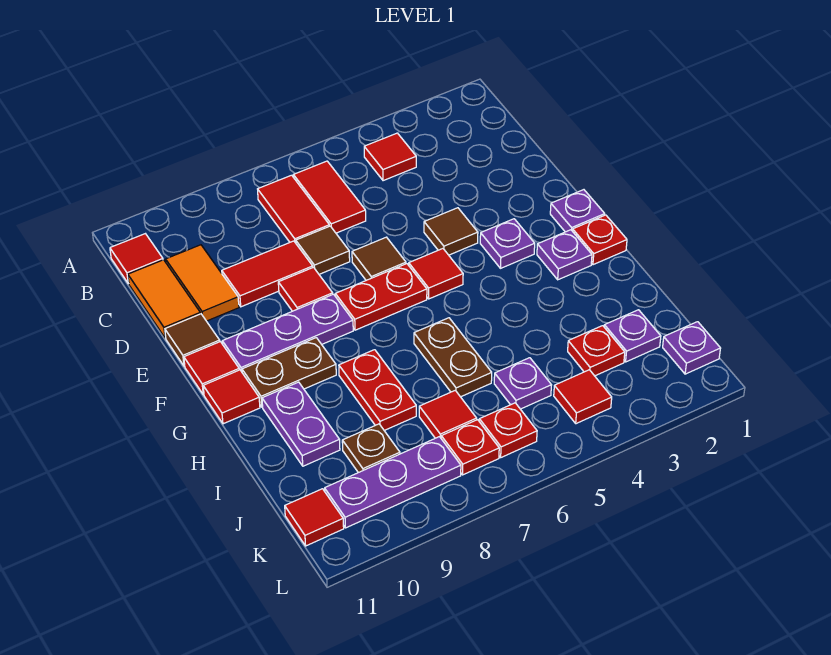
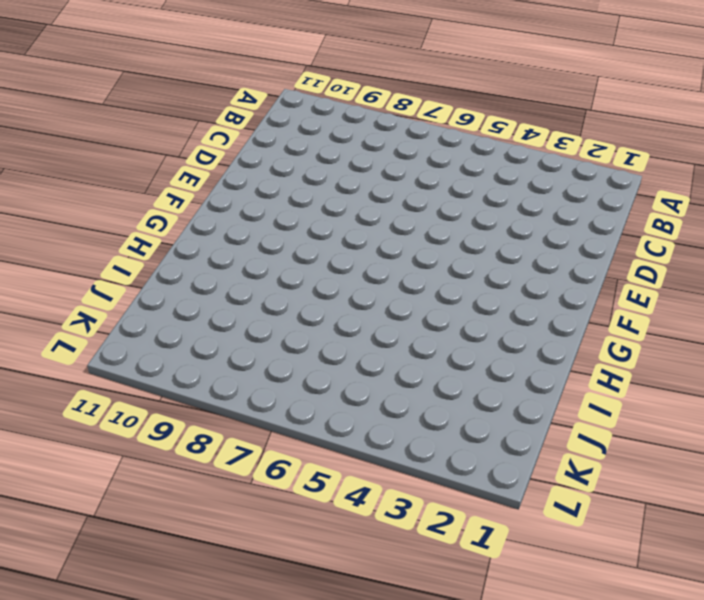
none -> red tile B4 level 1
none -> red tile B6:C6 level 1
none -> red tile B7:C7 level 1
none -> red tile B11 level 1

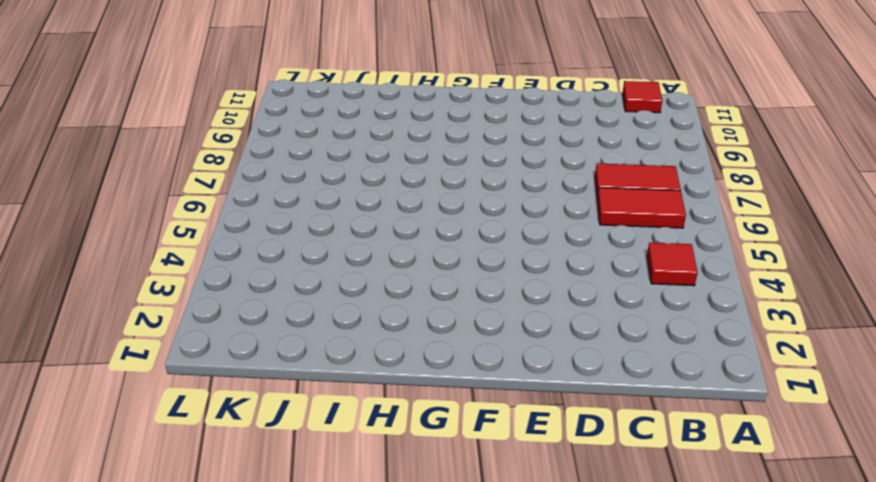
none -> orange tile C10:D10 level 1
none -> orange tile C11:D11 level 1
none -> brown tile D7 level 1
none -> red tile D8:D9 level 1

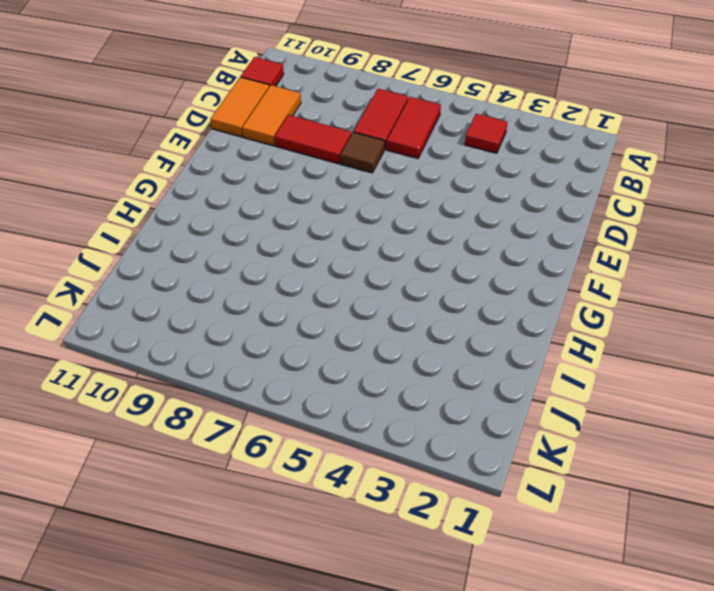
none -> brown tile E4 level 1
none -> brown tile E6 level 1
none -> red tile E8 level 1
none -> brown tile E11 level 1

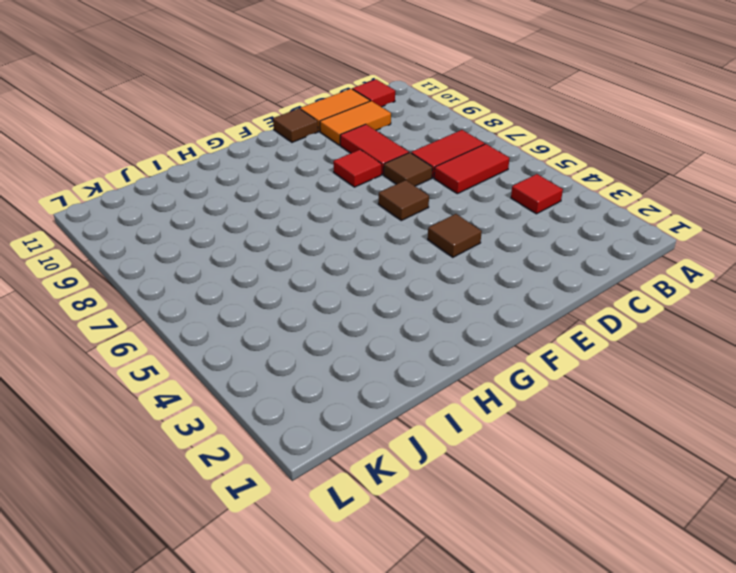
none -> purple plate F1 level 1
none -> purple plate F3 level 1
none -> red tile F5 level 1
none -> red plate F6:F7 level 1

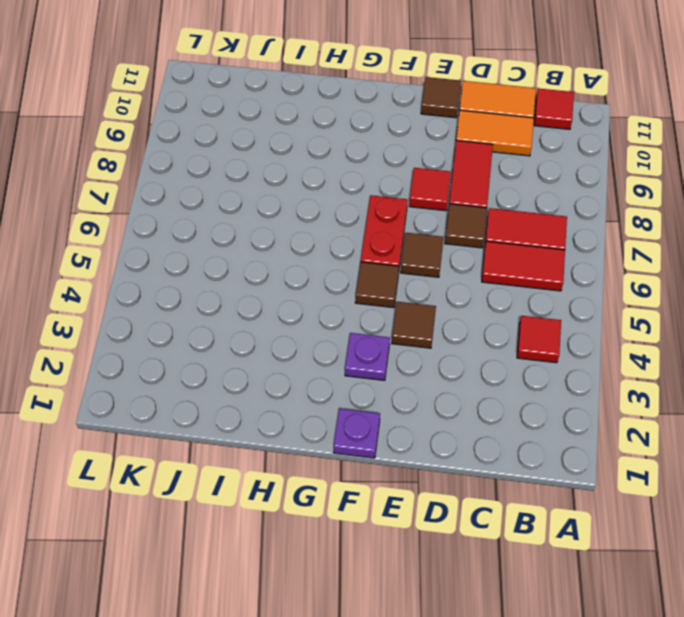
brown tile F5 level 1 -> red tile F5 level 1
none -> purple plate F8:F10 level 1
none -> red tile F11 level 1
none -> red plate G1 level 1
none -> purple plate G2 level 1

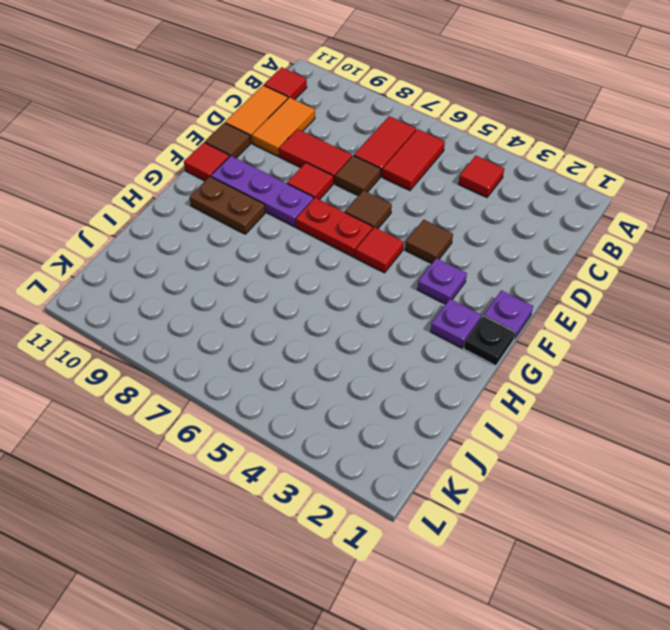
black plate G1 level 1 -> red plate G1 level 1
none -> red tile G11 level 1
none -> brown plate H6:I6 level 1
none -> red plate H8:I8 level 1
none -> purple plate H10:I10 level 1

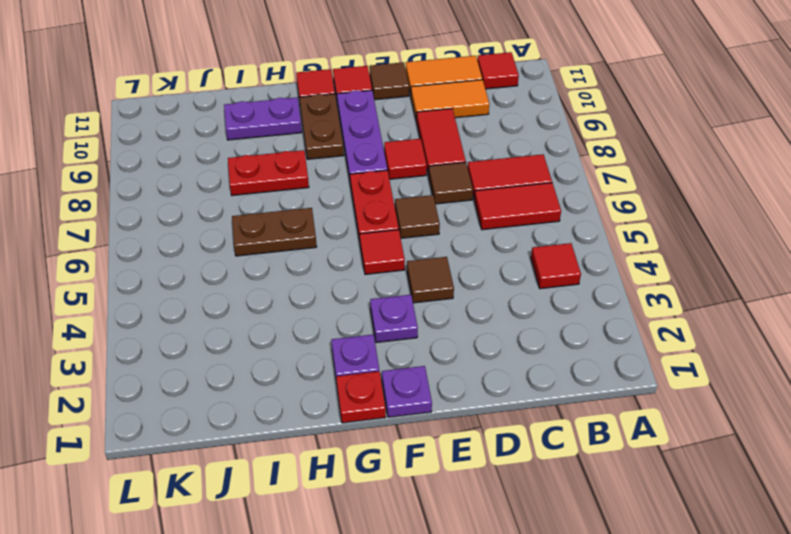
none -> purple plate J2 level 1
none -> red plate J3 level 1
none -> purple plate J5 level 1
none -> red tile J7 level 1

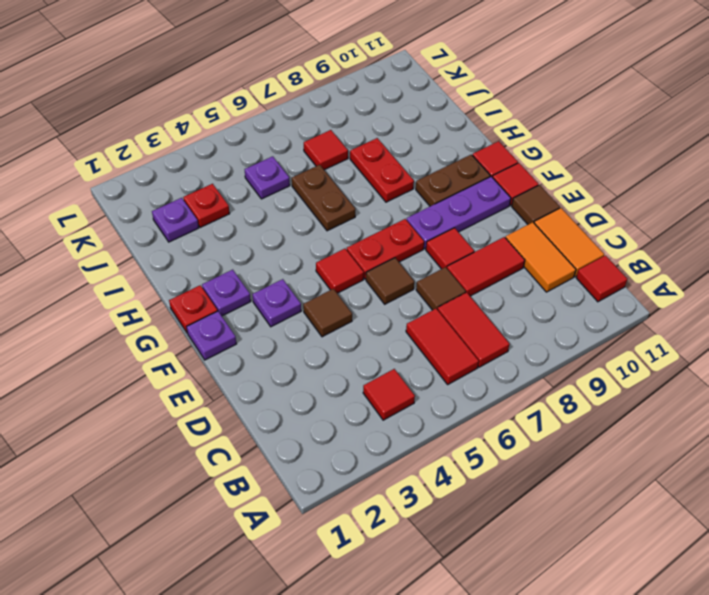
none -> purple plate H10:I10 level 1
none -> brown plate J9 level 1
none -> purple plate K1 level 1
none -> red tile K4 level 1

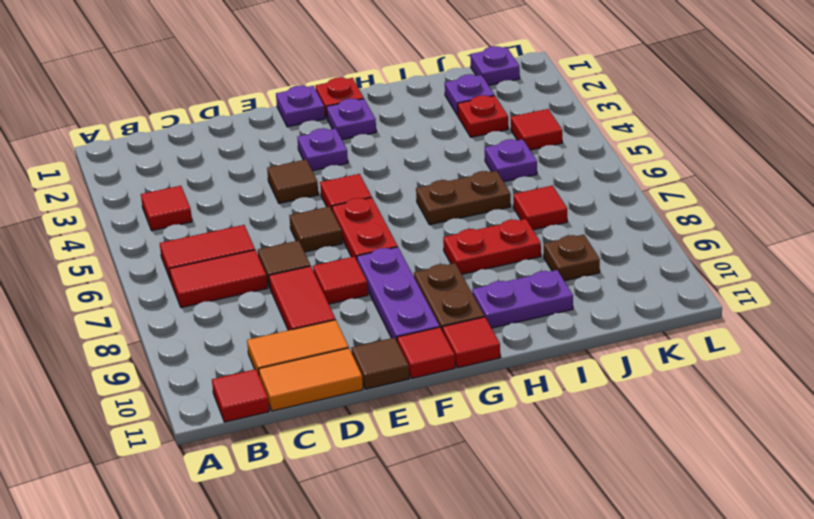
none -> red plate K6 level 1
none -> red plate K7 level 1
none -> purple plate K8:K10 level 1
none -> red tile K11 level 1

